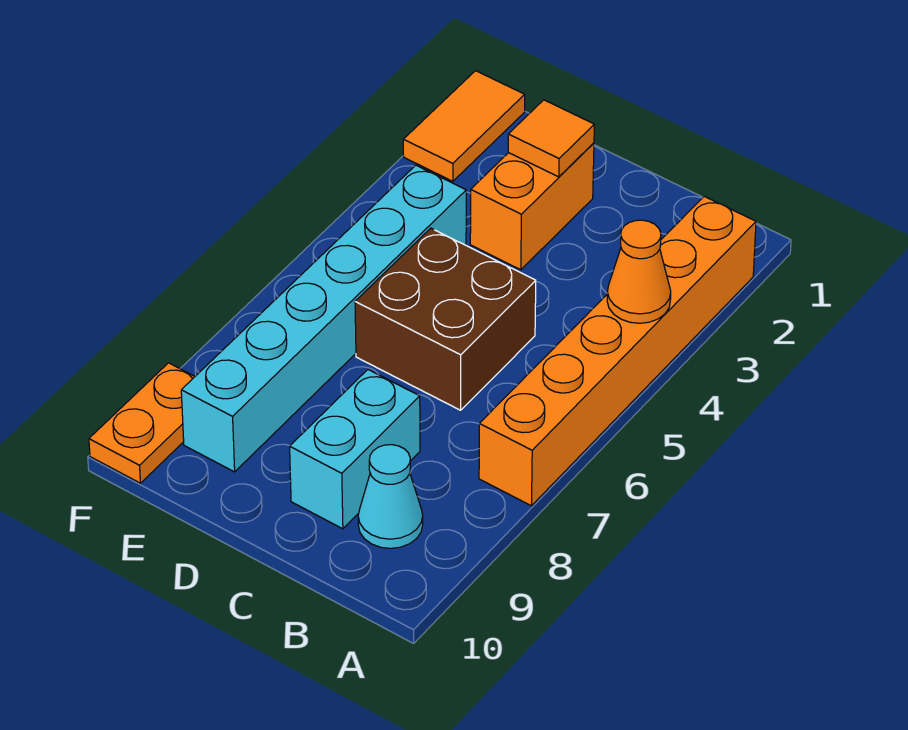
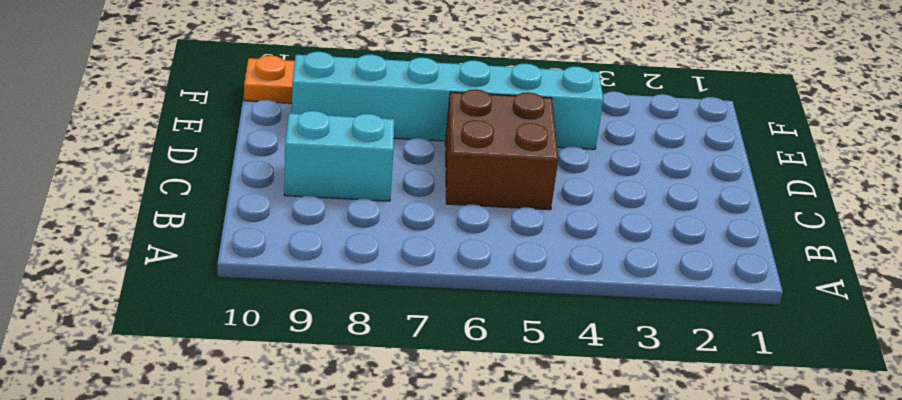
none -> orange brick A2:A7 level 1
none -> cyan cone B9 level 1

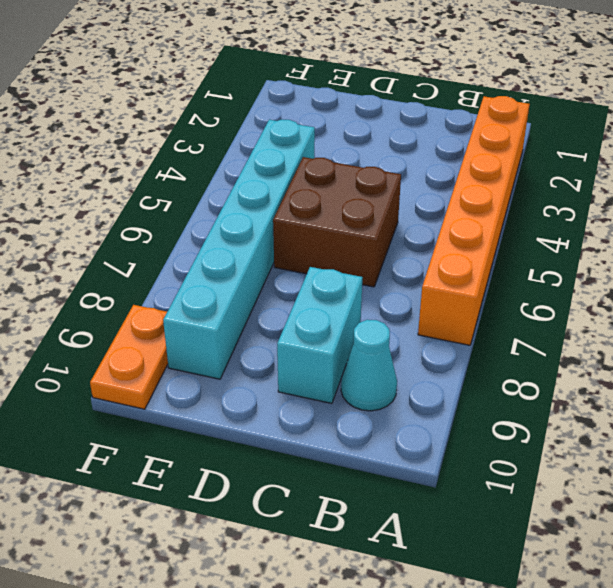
none -> orange brick D2:D3 level 1
none -> orange tile F1:F2 level 1

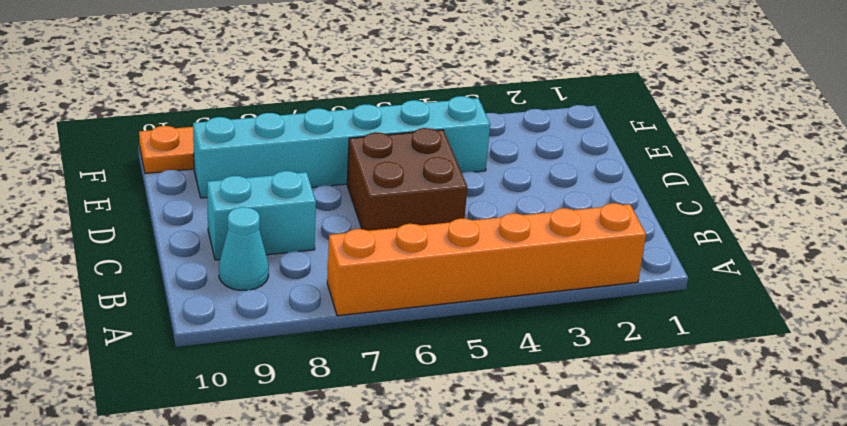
none -> orange brick D2:D3 level 1
none -> orange tile F1:F2 level 1

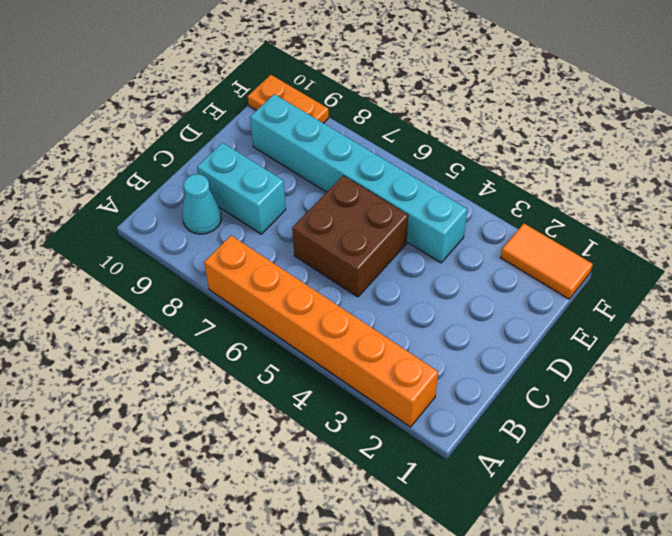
none -> orange brick D2:D3 level 1
none -> orange cone A4 level 2

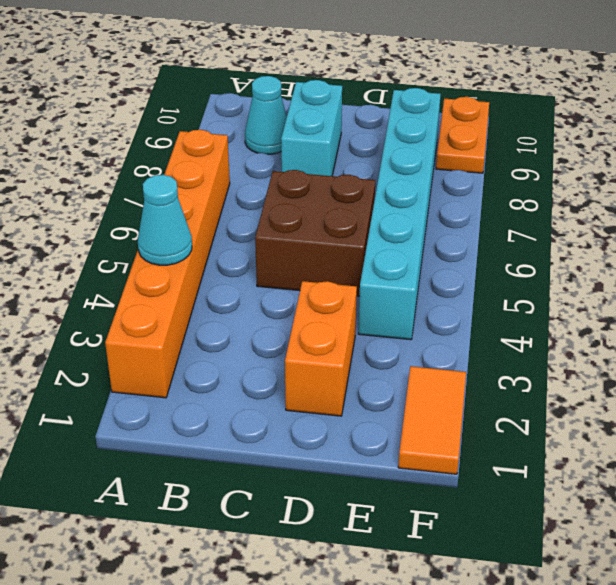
cyan cone A4 level 2 -> orange cone A4 level 2
none -> orange tile D2 level 2

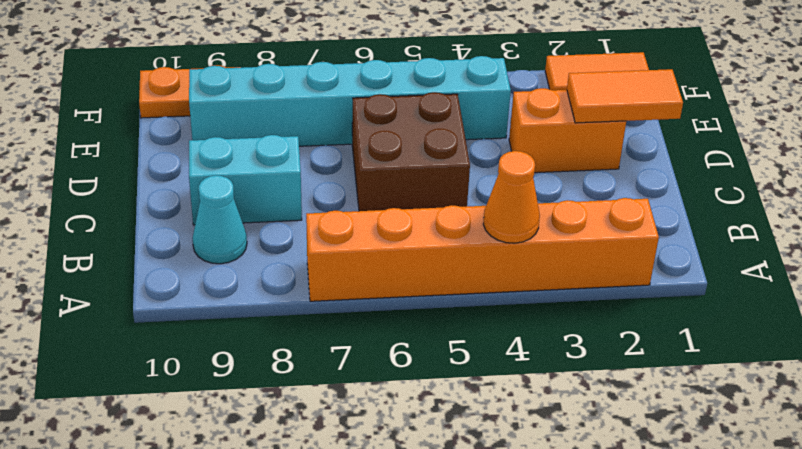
orange tile D1:D2 level 2 -> orange tile D2 level 2

